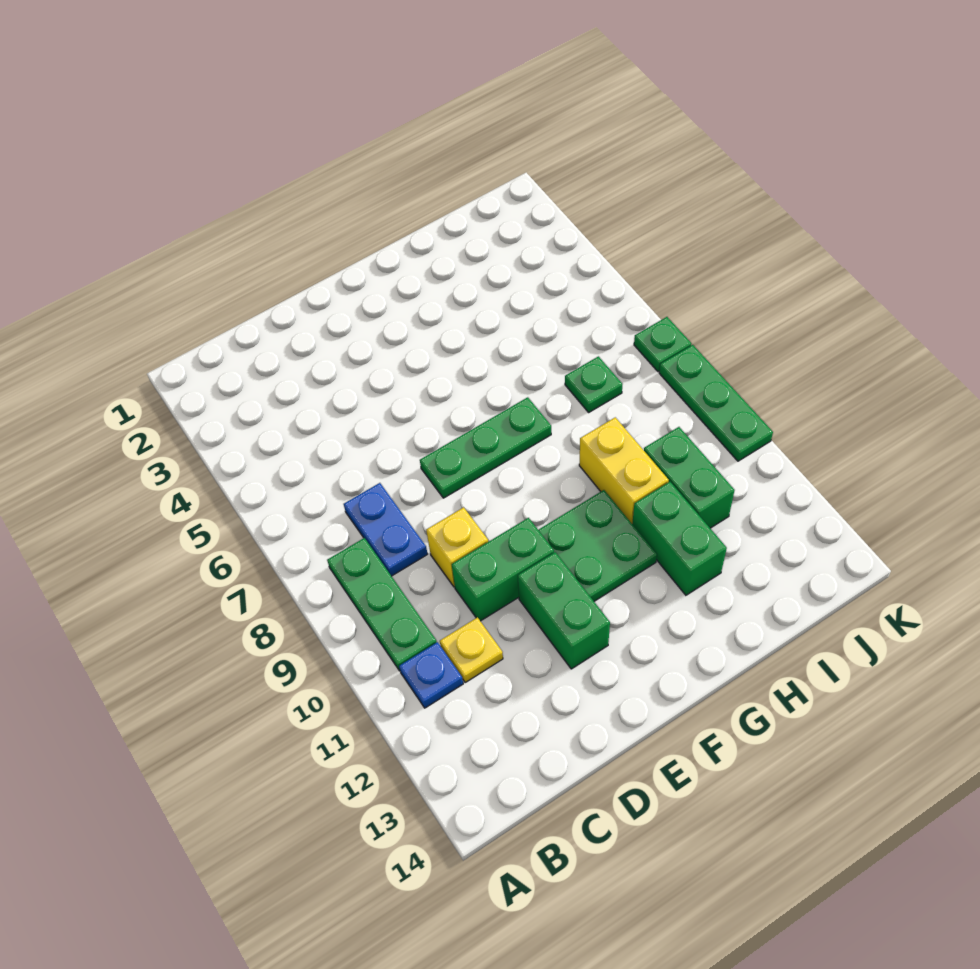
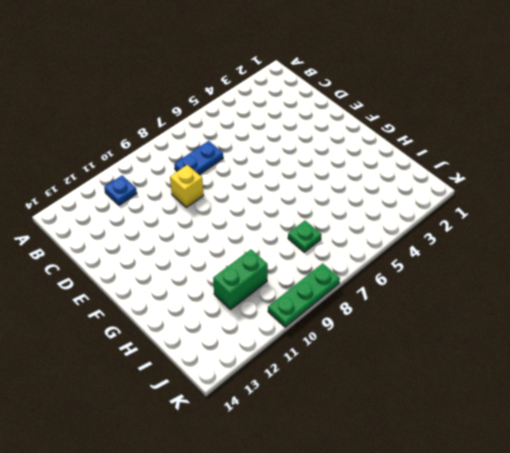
none -> green plate B8:B10 level 1
none -> yellow plate C11 level 1
none -> green brick D10:E10 level 1

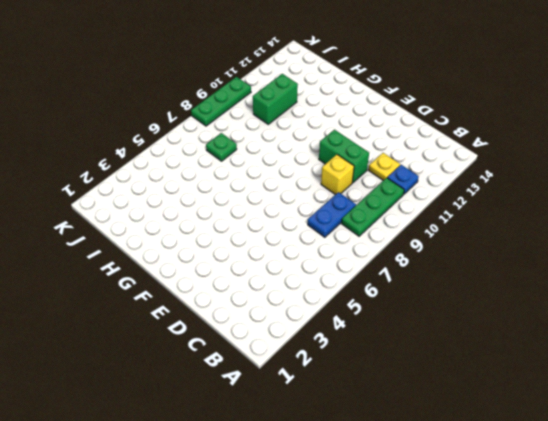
none -> green plate E7:G7 level 1
none -> green brick E11:E12 level 1
none -> green plate F10:G11 level 1

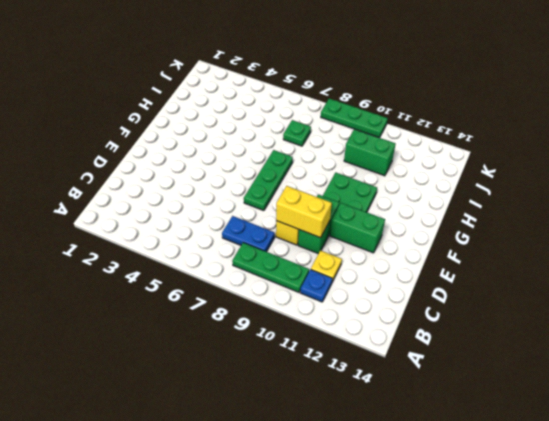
yellow brick D9:D10 level 2 -> yellow brick H9:H10 level 1
none -> green brick H11:H12 level 1
none -> green plate K7 level 1

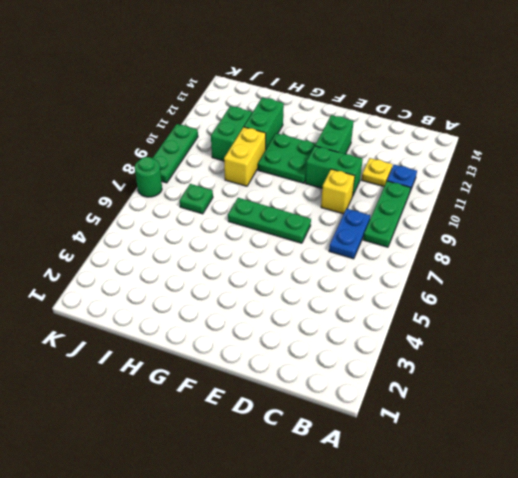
green round brick K7 level 1 -> green plate K7 level 1

